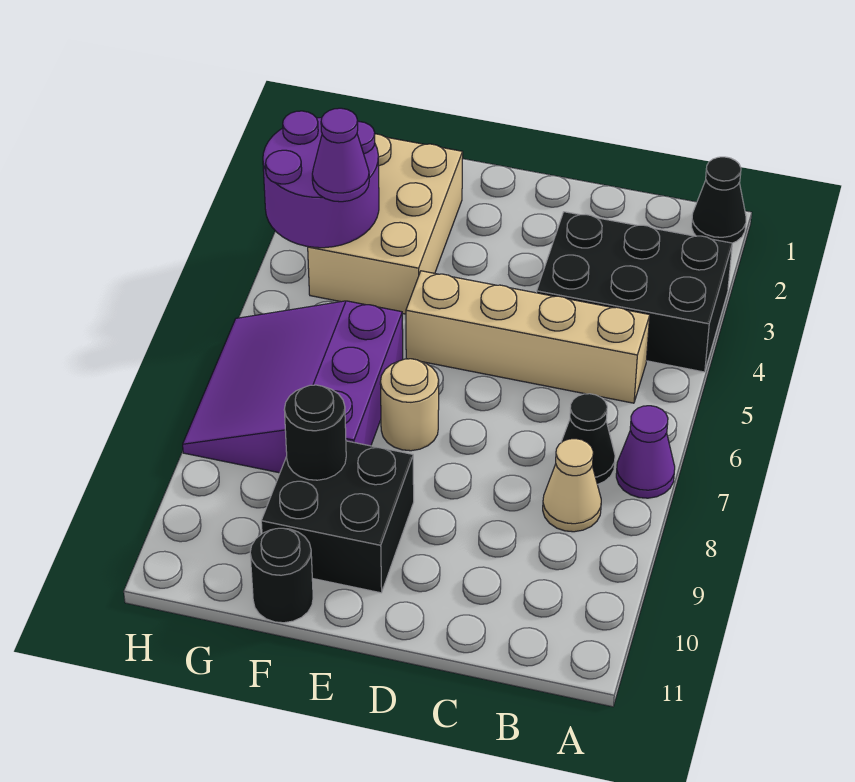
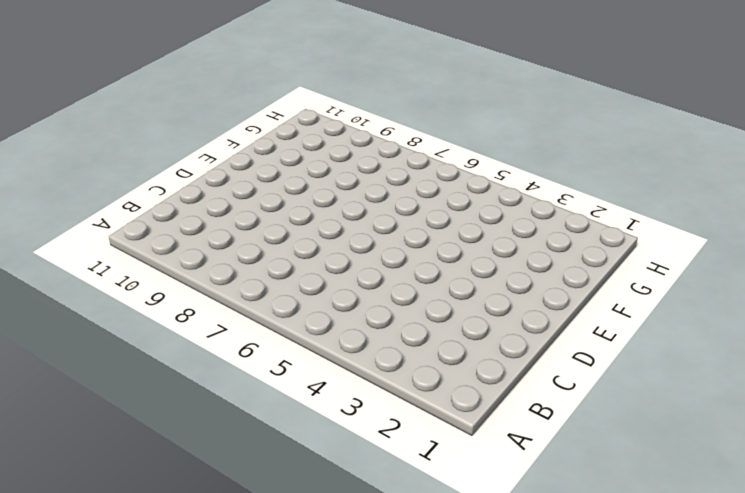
none -> black cone A1 level 1
none -> black brick A3:C4 level 1
none -> purple cone A7 level 1

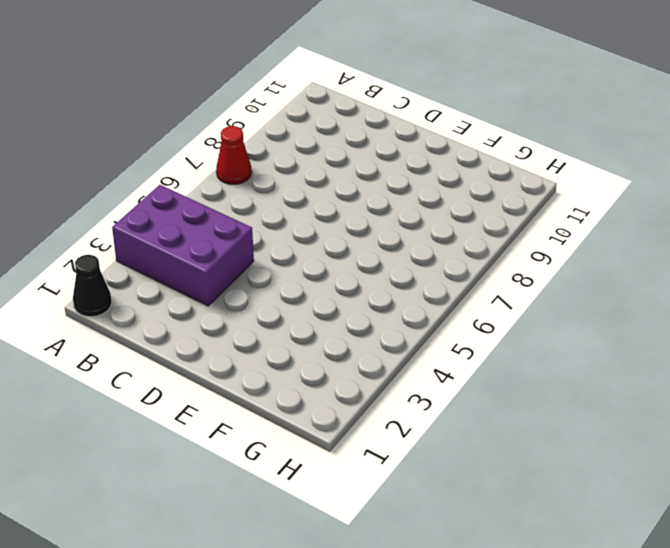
purple brick A3:C4 level 1 -> black brick A3:C4 level 1
red cone A7 level 1 -> purple cone A7 level 1
none -> tan brick B5:E5 level 1
none -> black cone B7 level 1
none -> tan cone B8 level 1

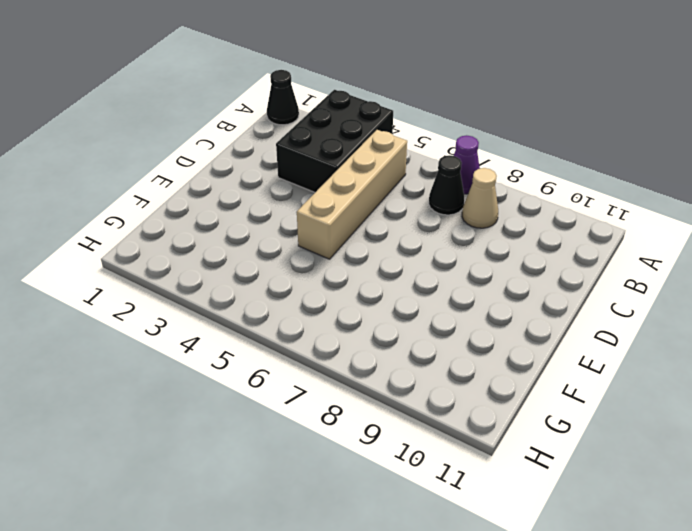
none -> tan round brick E7 level 1
none -> black brick E9:F10 level 1
none -> tan brick F2:G4 level 1

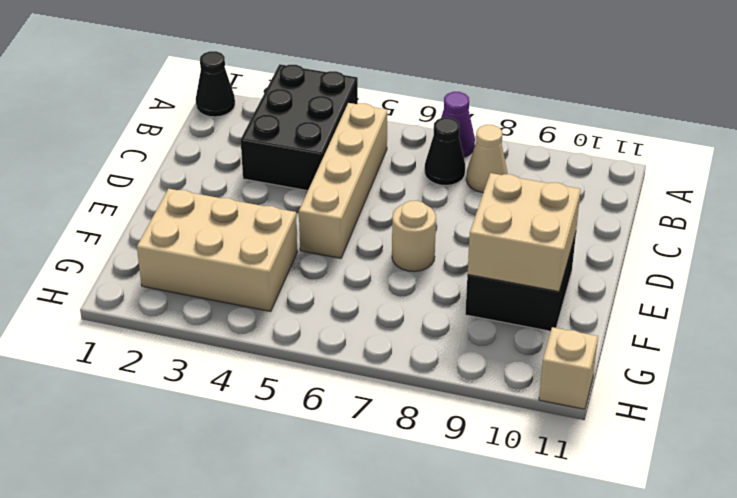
tan brick E9:F10 level 2 -> black round brick F9 level 2
tan brick H11 level 1 -> none
none -> purple slope F6:H8 level 1 top F
none -> black round brick F11 level 1
none -> purple round brick G3:H4 level 2

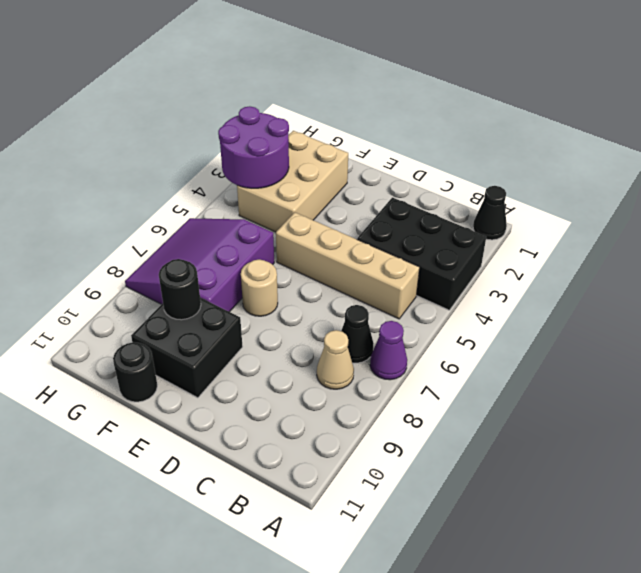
none -> purple cone G4 level 3

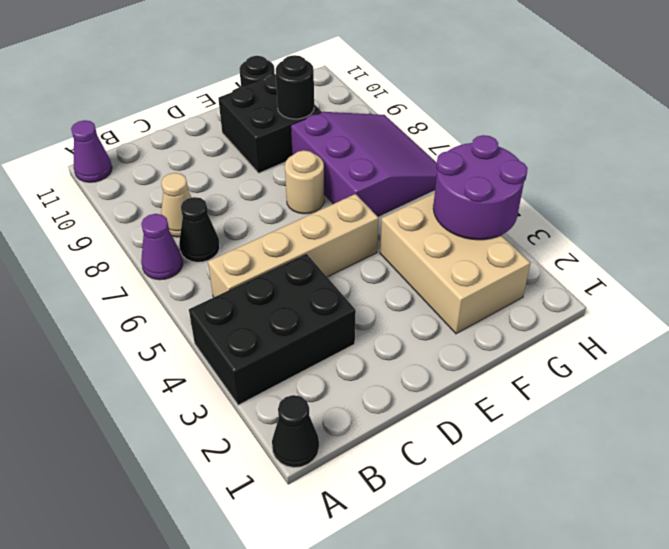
purple cone A11 level 1 -> purple cone G4 level 3

